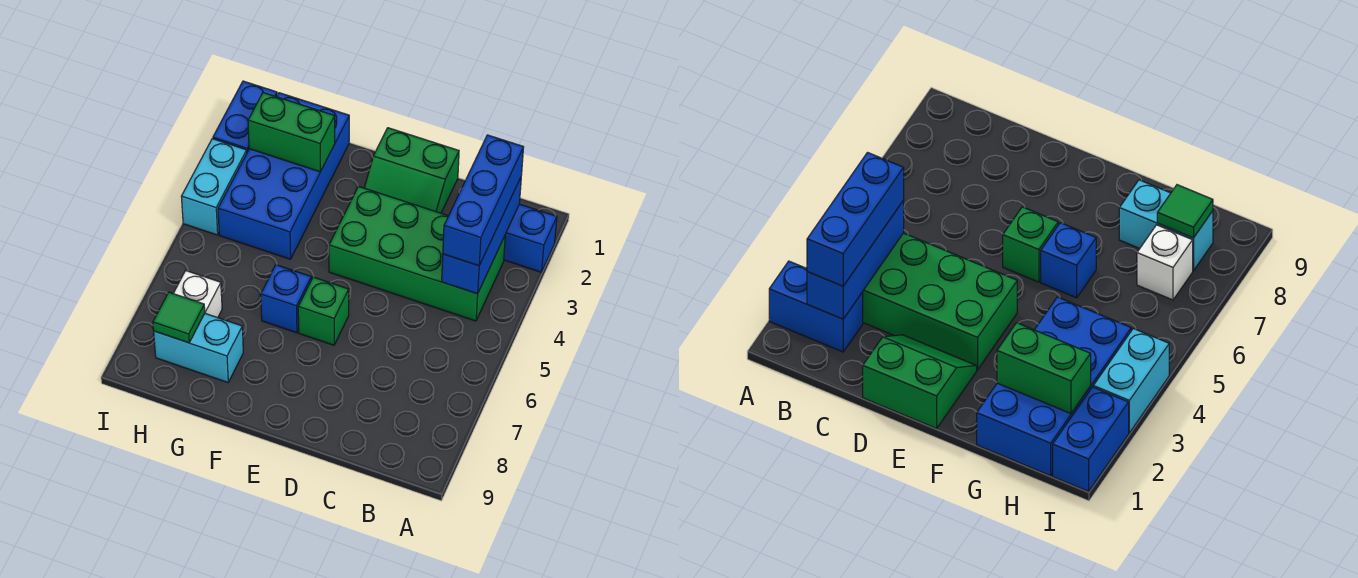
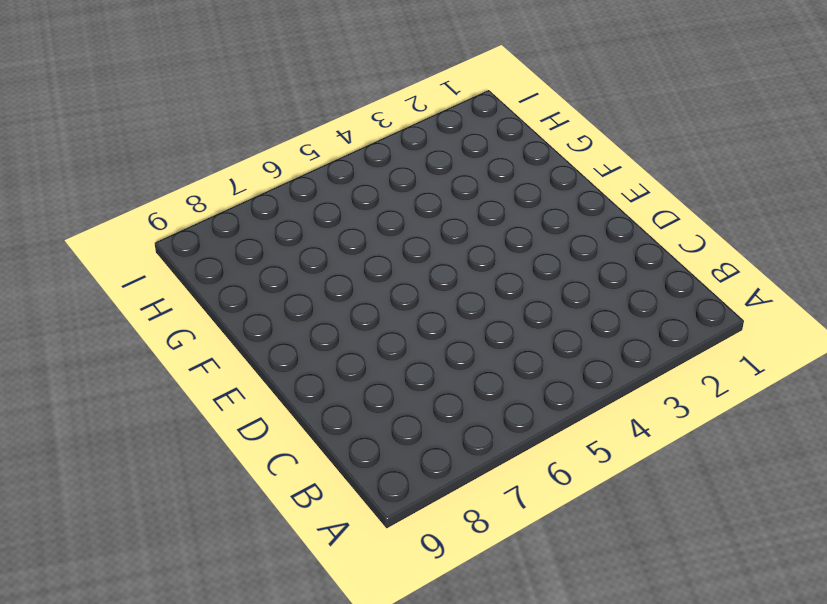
none -> blue brick A2:B2 level 1
none -> green brick B3:E4 level 1
none -> green slope D1:E2 level 1 top 1

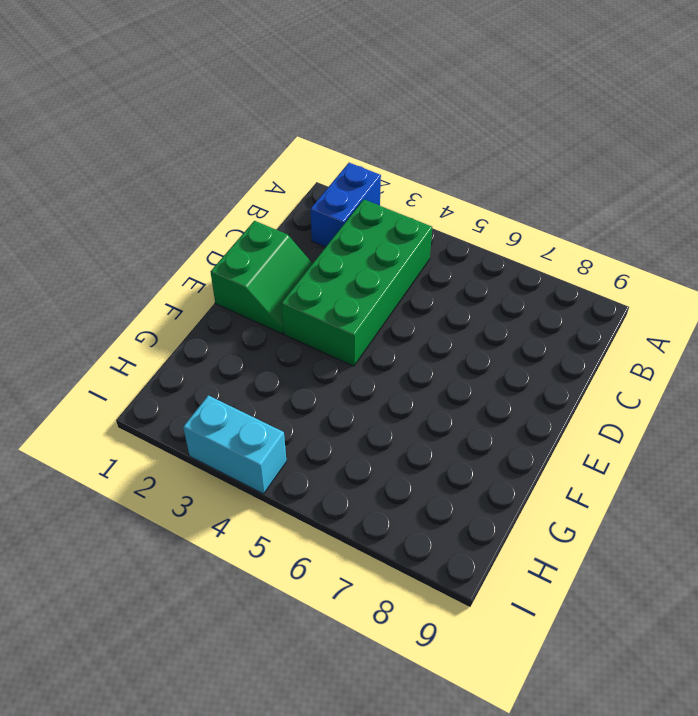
none -> green brick E6 level 1
none -> blue brick F6 level 1
none -> blue brick G1:H4 level 1

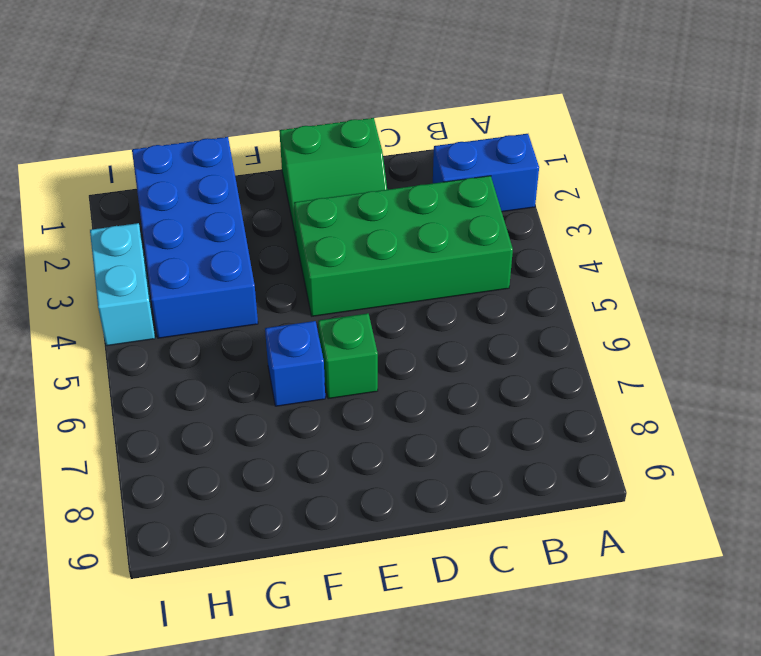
none -> cyan brick G8:H8 level 1
none -> white brick H7 level 1
none -> blue brick I1:I2 level 1

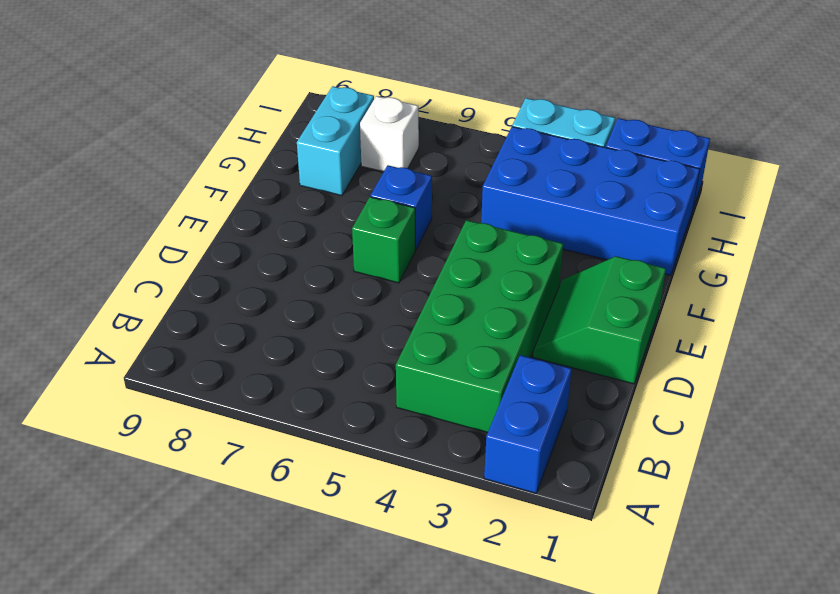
none -> blue brick B2:B4 level 2
none -> green brick G2:H2 level 2
none -> green tile H8 level 2

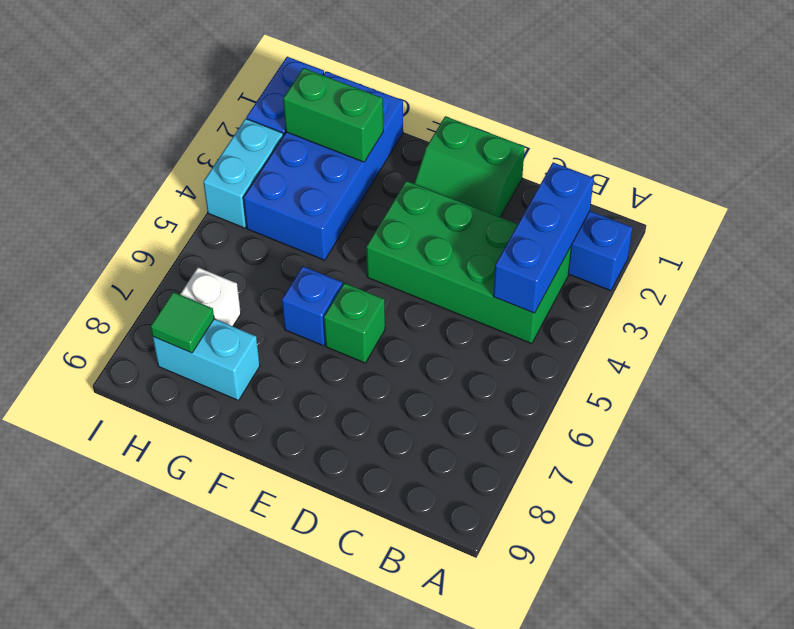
none -> blue brick B2:B4 level 3

